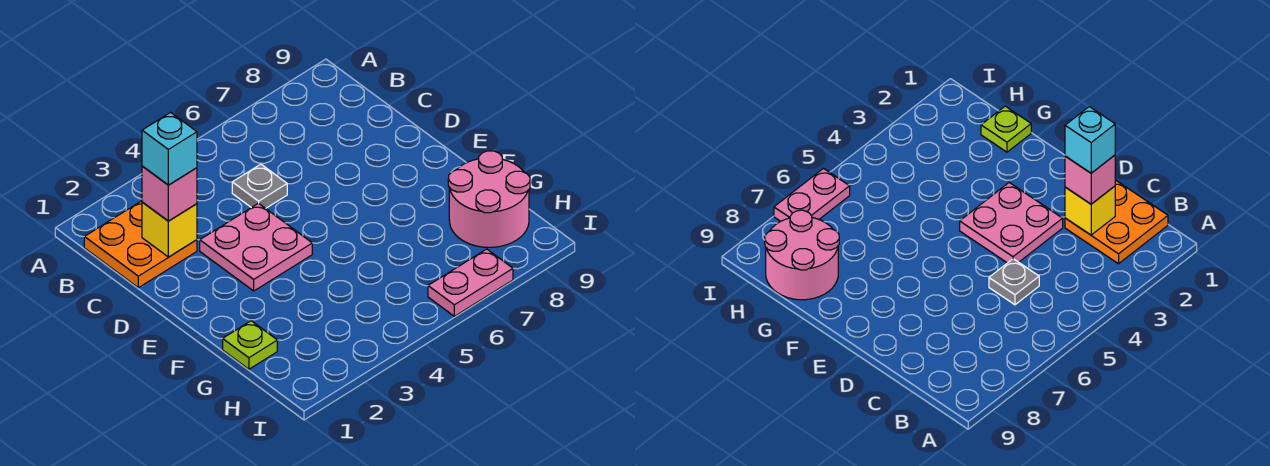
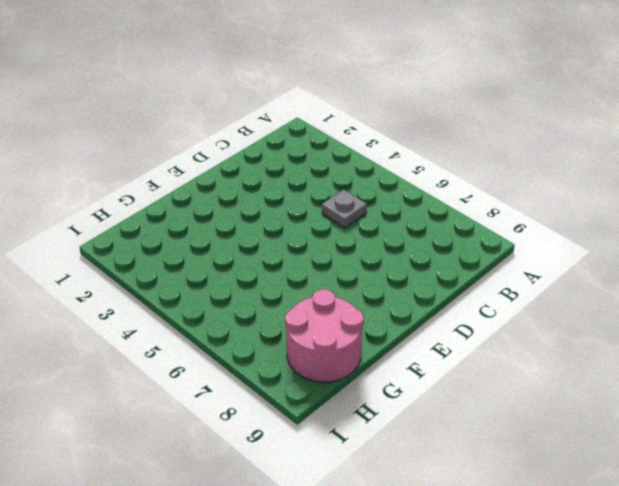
none -> orange plate B1:C2 level 1
none -> pink plate D3:E4 level 1

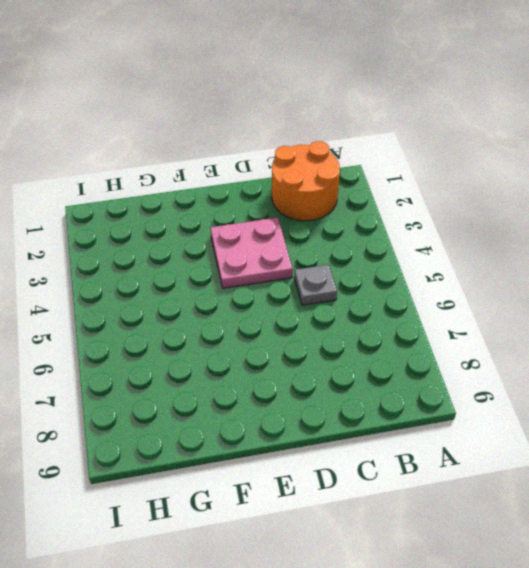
orange round brick B1:C2 level 1 -> orange plate B1:C2 level 1
none -> lime plate G1 level 1
none -> pink round brick G8:H9 level 1

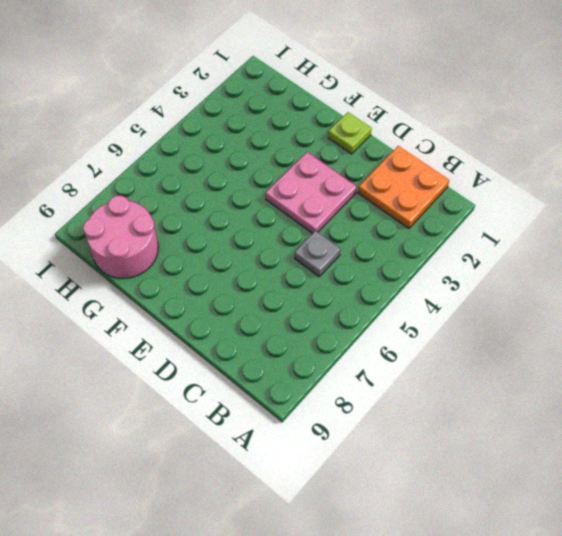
lime plate E1 level 1 -> lime plate G1 level 1
none -> pink plate I6:I7 level 1
none -> yellow brick C2 level 2

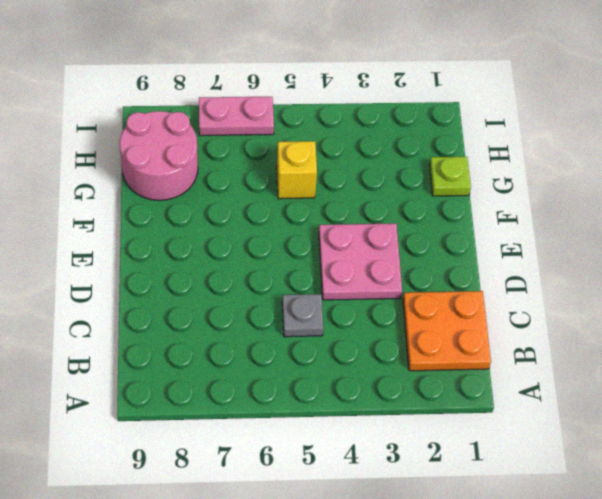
yellow brick G5 level 1 -> yellow brick C2 level 2
none -> pink brick C2 level 3
none -> cyan brick C2 level 4

